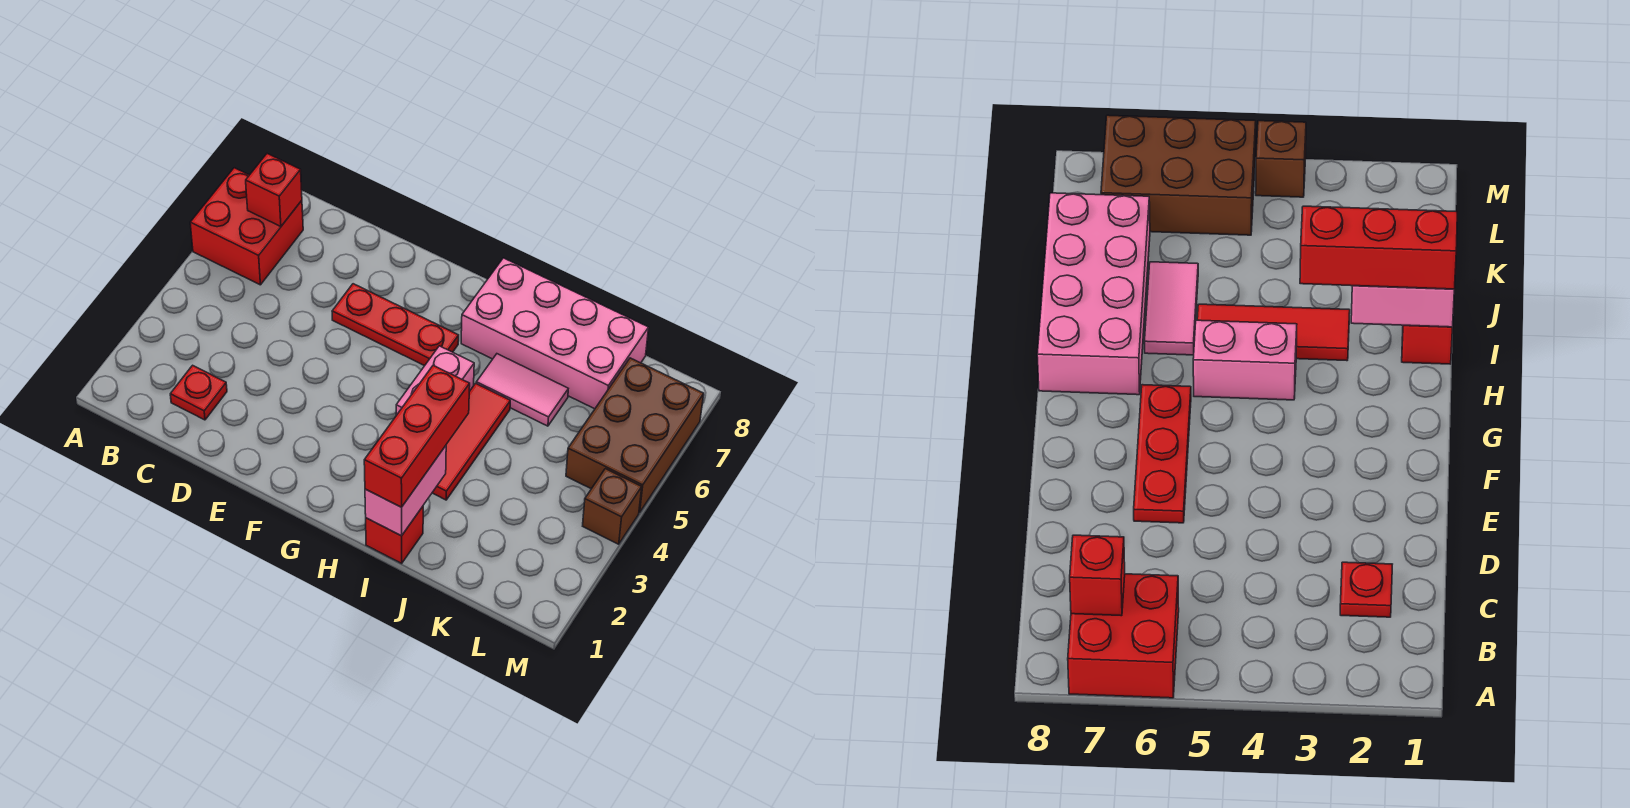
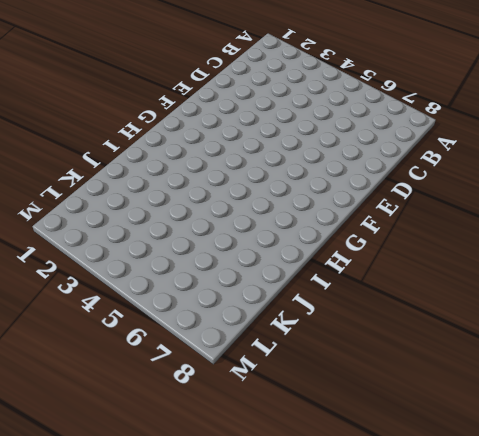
none -> red brick A6:B7 level 1
none -> red plate C2 level 1
none -> red plate E6:G6 level 1

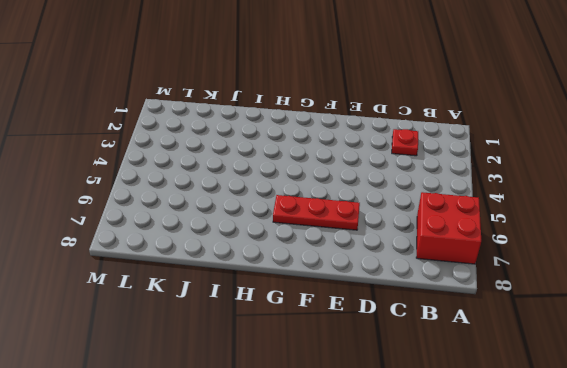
none -> pink brick H4:H5 level 1
none -> pink brick H7:K8 level 1
none -> red brick I1 level 1

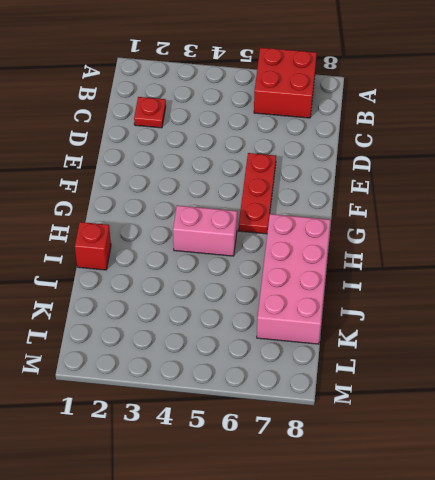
none -> red tile I3:I5 level 1
none -> pink tile I6:J6 level 1
none -> brown brick L5:M7 level 1

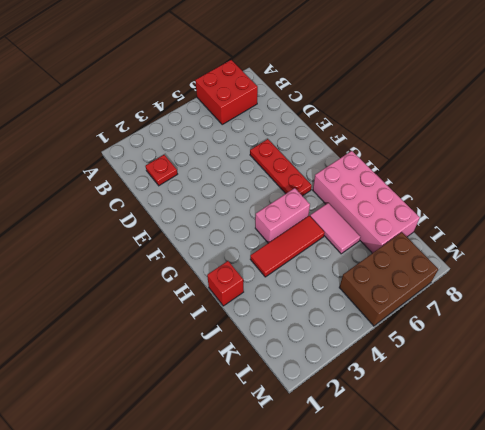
none -> brown brick M4 level 1
none -> red brick B7 level 2
none -> pink brick I1:I2 level 2

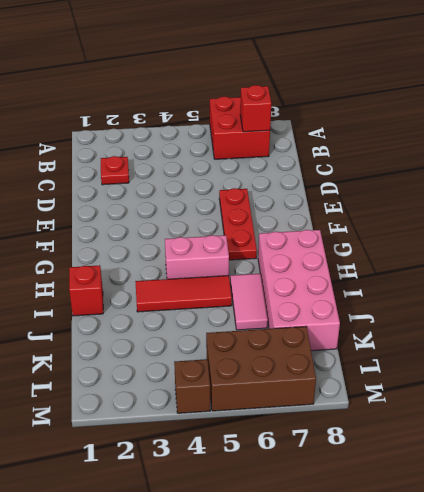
none -> pink brick I1:I2 level 2
none -> red brick I1:I3 level 3

